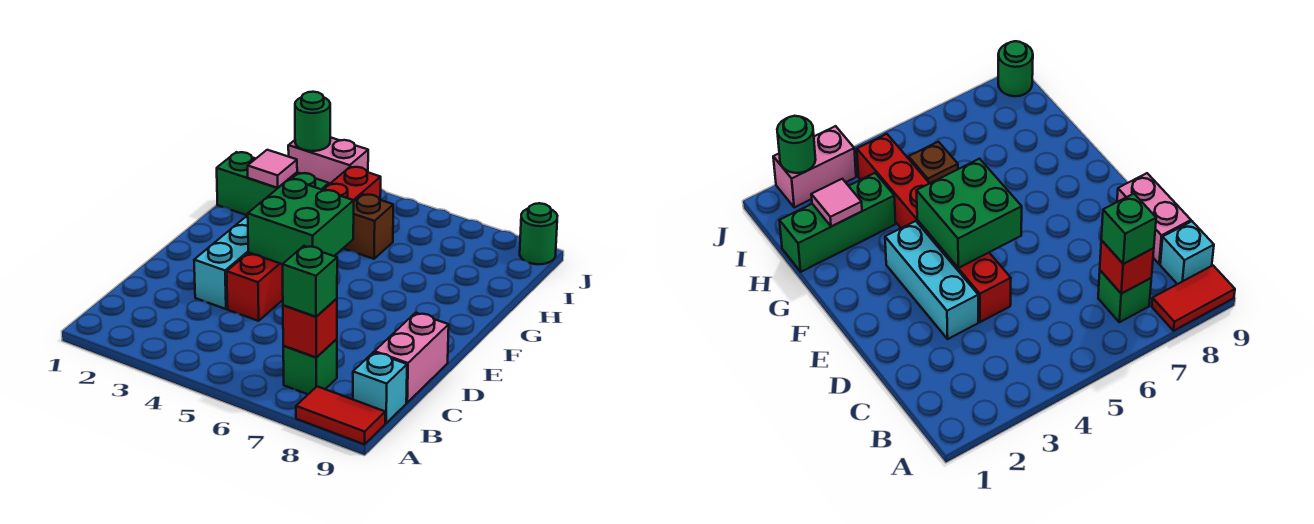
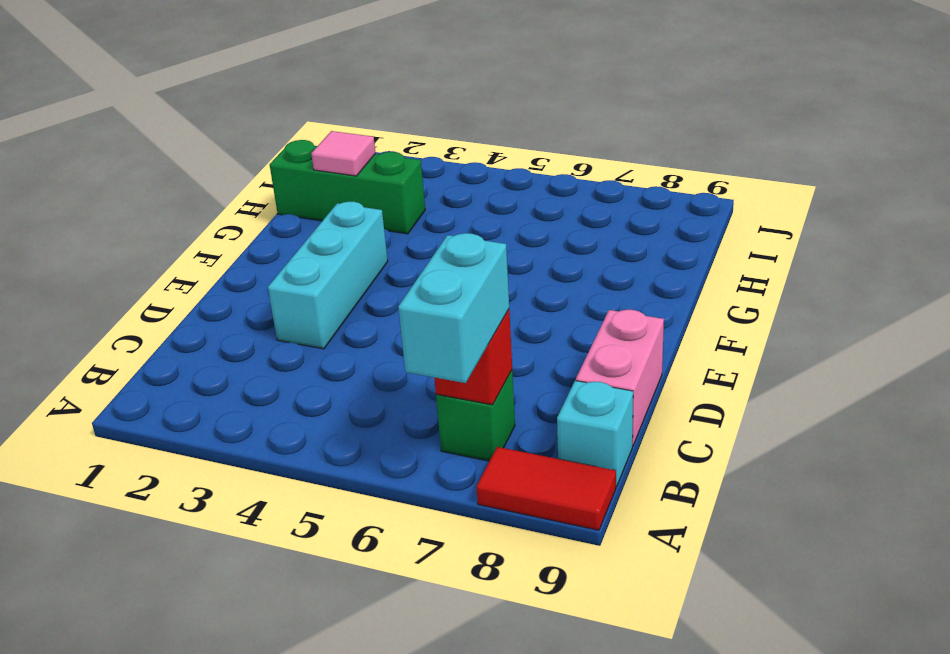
cyan brick A7:B7 level 3 -> green brick B7 level 3
none -> red brick D4:I4 level 1
none -> brown brick H5 level 1
none -> pink brick J2:J3 level 1

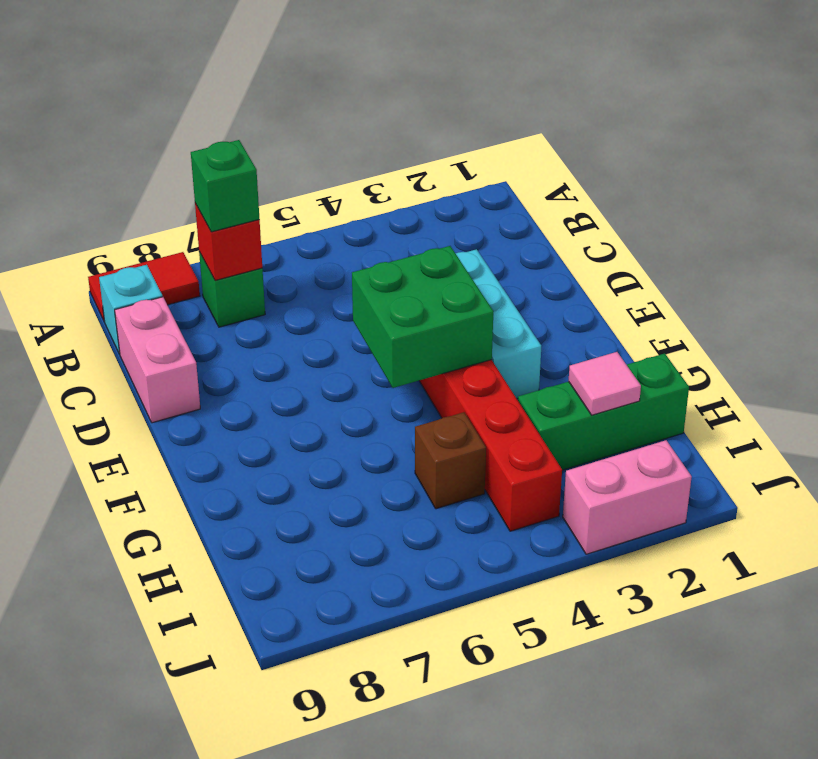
none -> green round brick J9 level 1
none -> green round brick J2 level 2

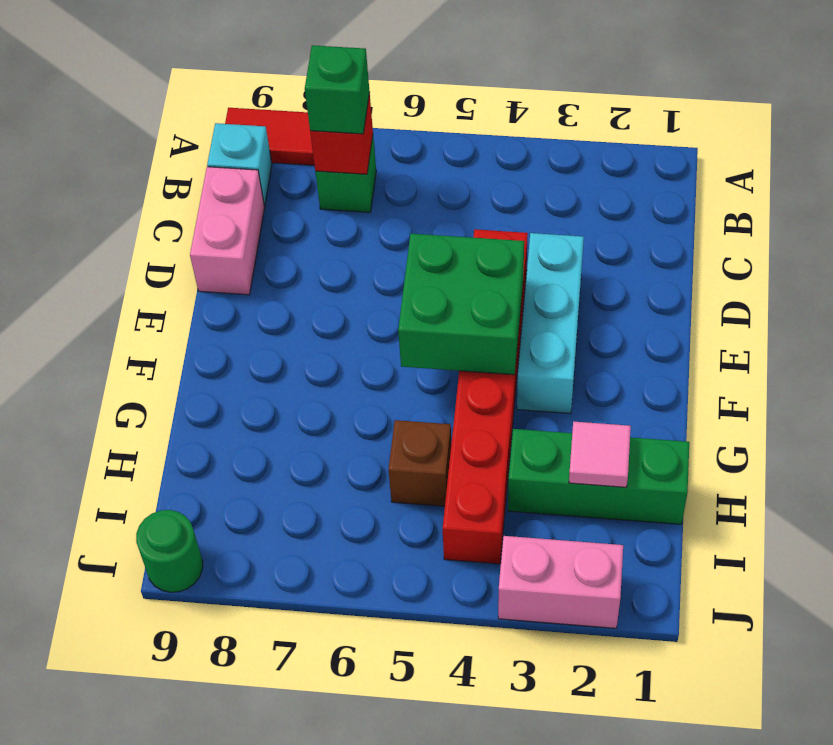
none -> green round brick J2 level 2

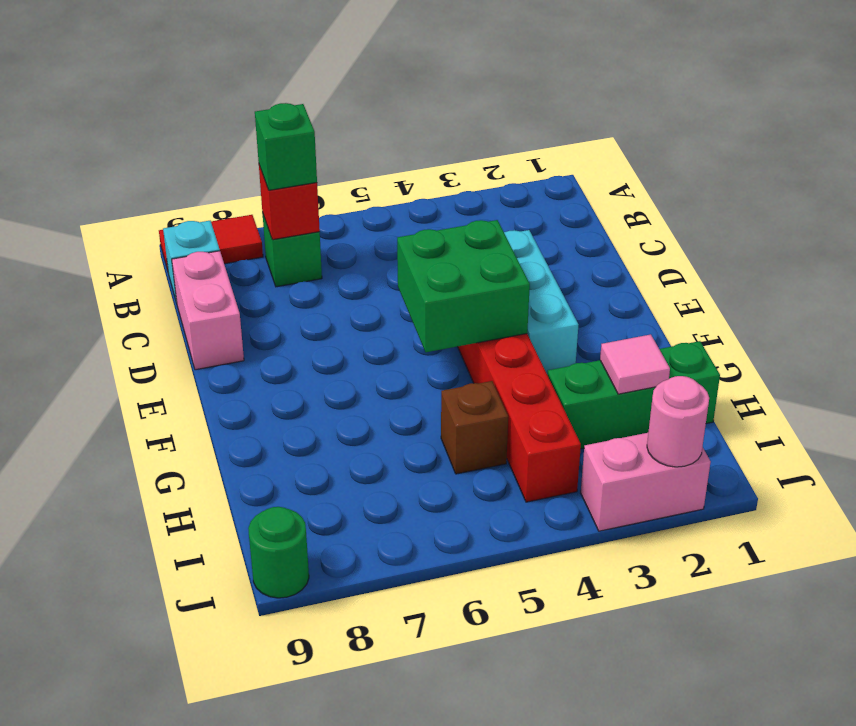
pink round brick J2 level 2 -> green round brick J2 level 2

